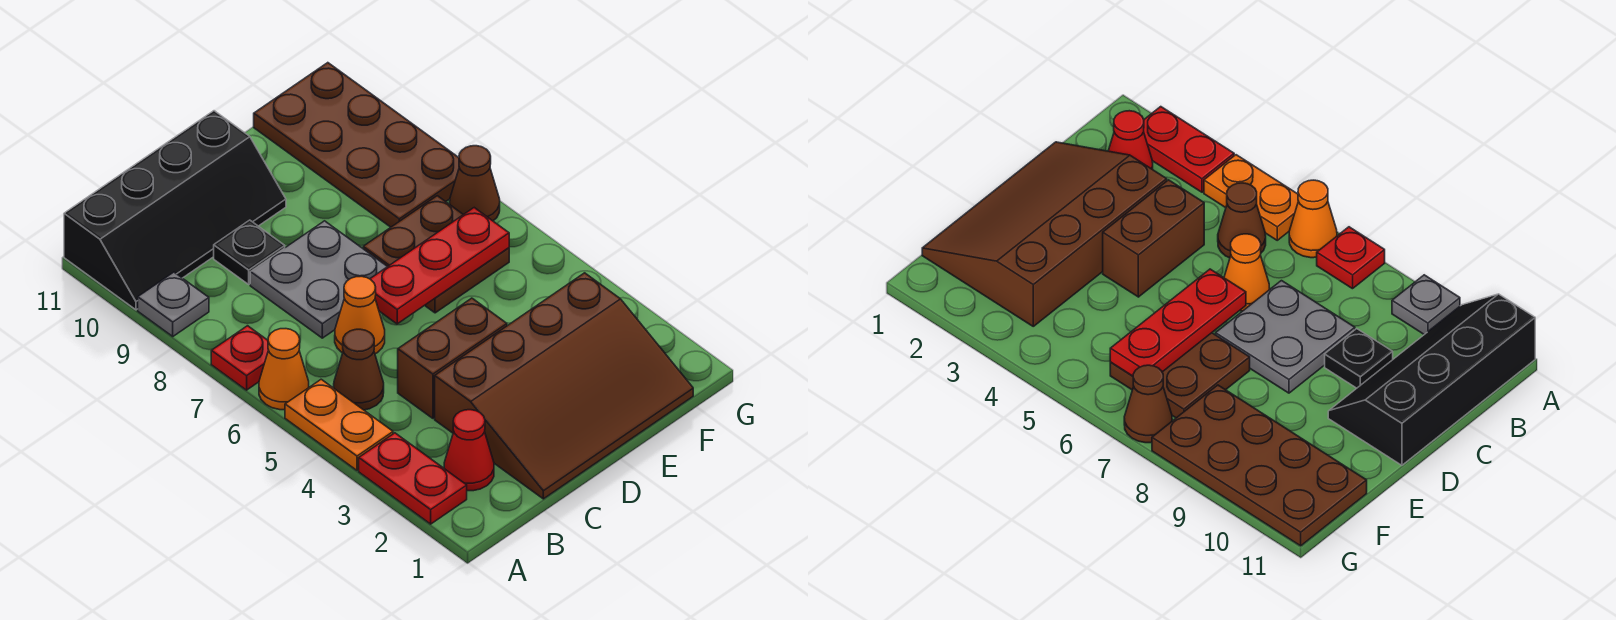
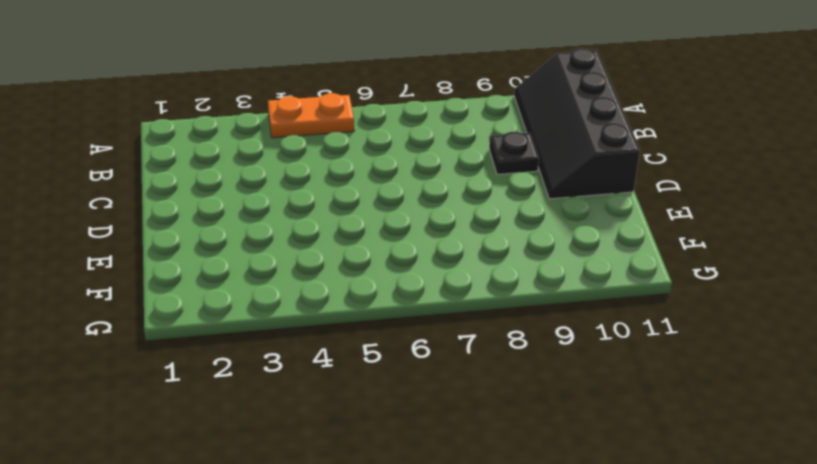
none -> red plate A2:A3 level 1
none -> orange cone A6 level 1
none -> red plate A7 level 1

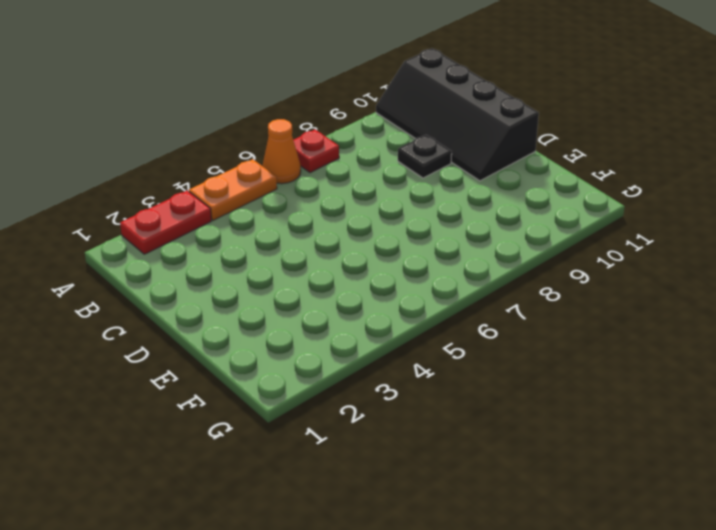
none -> grey plate A9 level 1
none -> red cone B2 level 1
none -> brown cone B5 level 1

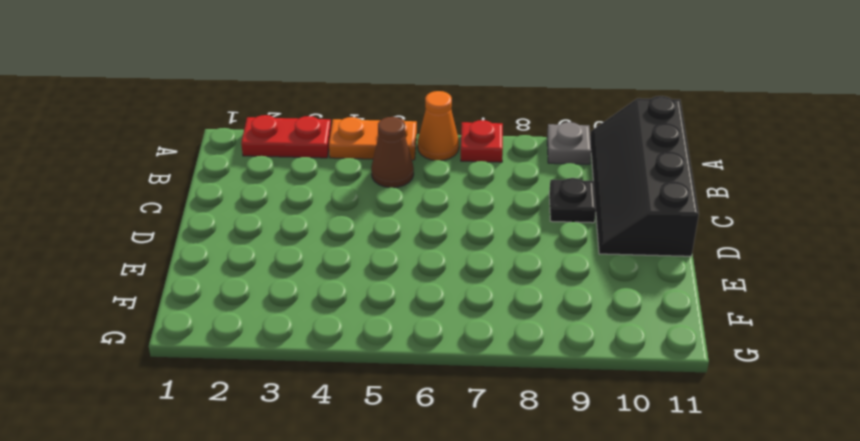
none -> red cone B2 level 1
none -> brown slope C1:F3 level 1 top 3
none -> brown brick C4:D4 level 1

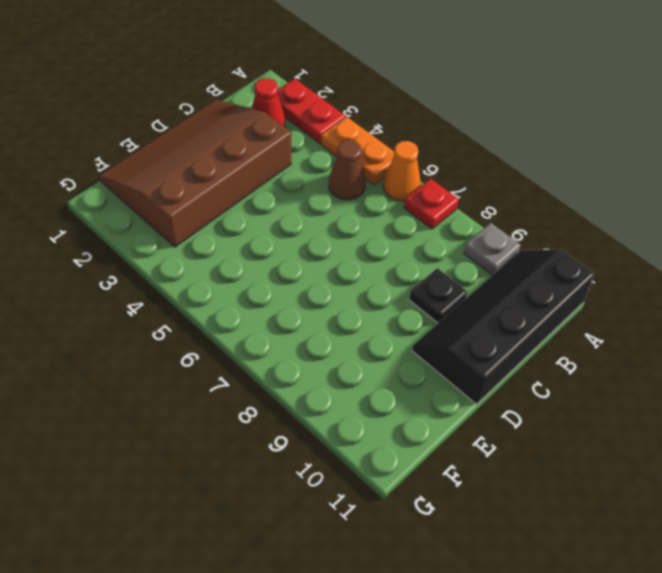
none -> brown brick C4:D4 level 1
none -> orange cone C6 level 1
none -> grey plate C7:D8 level 1

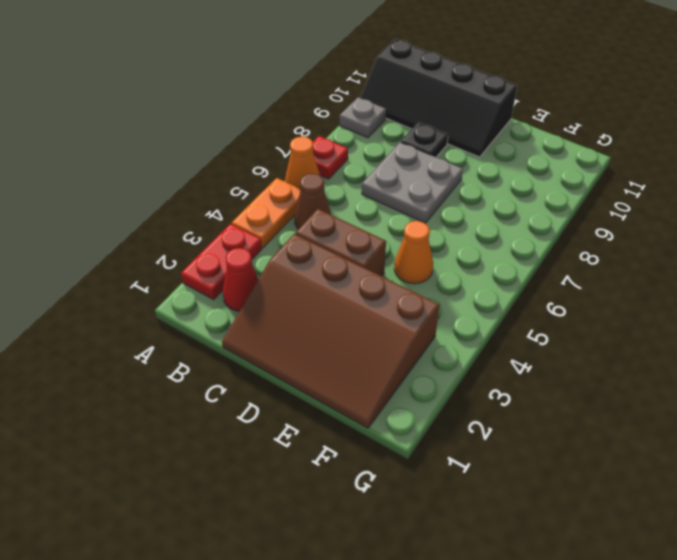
orange cone E5 level 1 -> orange cone C6 level 1
none -> brown plate E6:F7 level 1
none -> brown plate F8:G11 level 1
none -> brown cone G7 level 1

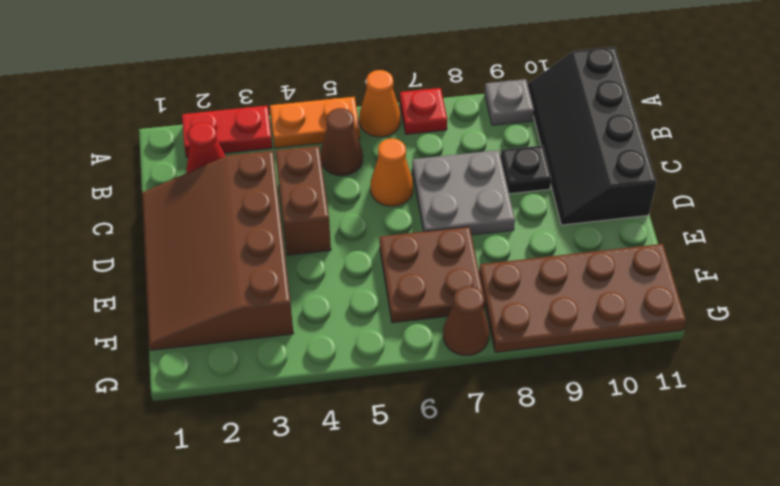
none -> red plate D6:F6 level 2

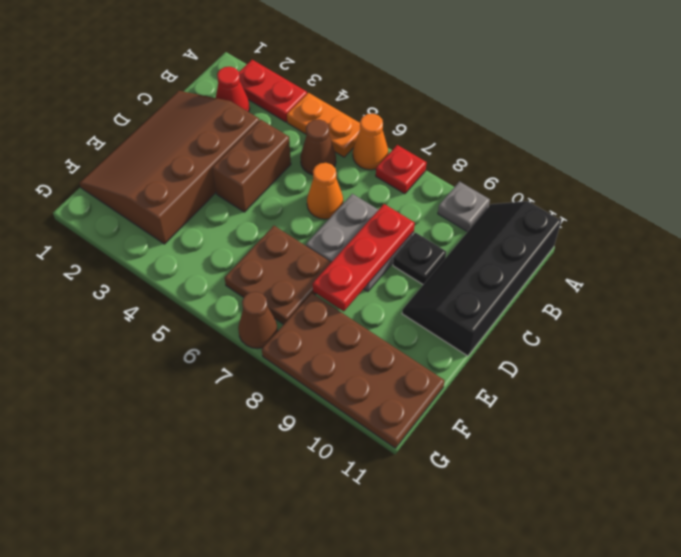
red plate C8:E8 level 2 -> red plate D6:F6 level 2

